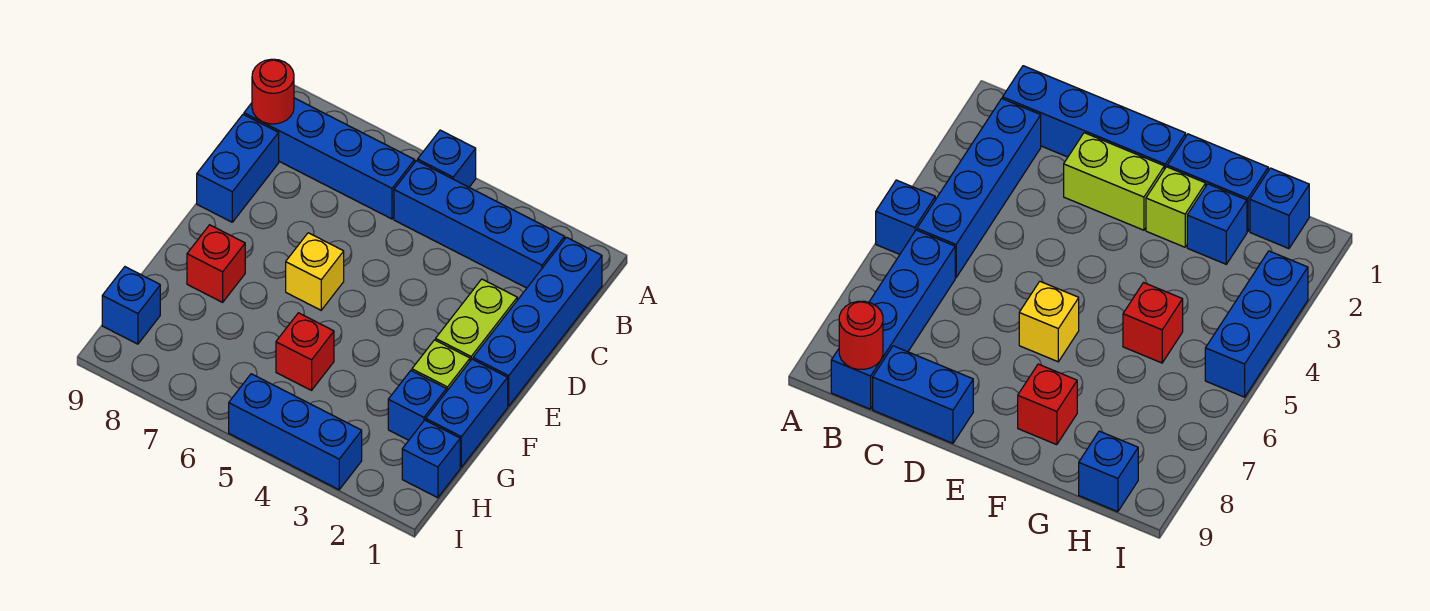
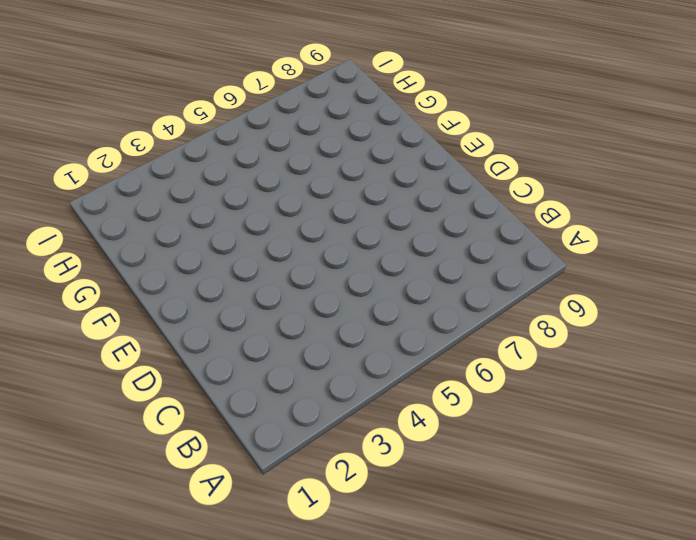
none -> blue brick A5 level 1
none -> blue brick B1:E1 level 1
none -> blue brick B2:B5 level 1

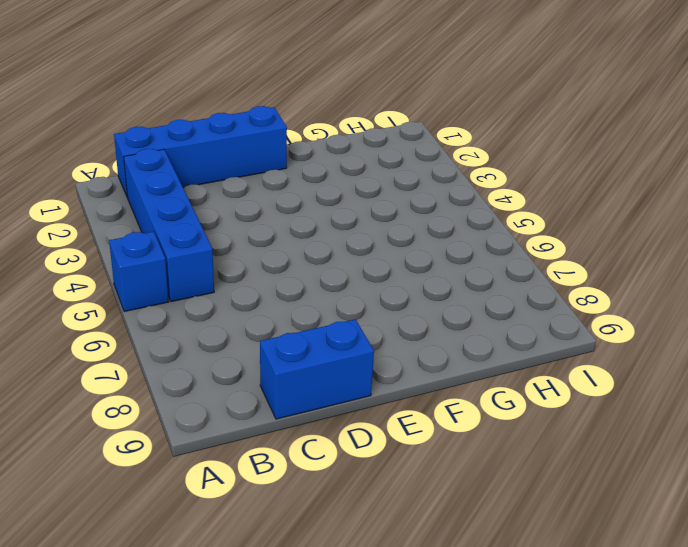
none -> blue brick B6:B9 level 1
none -> lime brick D2:E2 level 1
none -> yellow brick E6 level 1

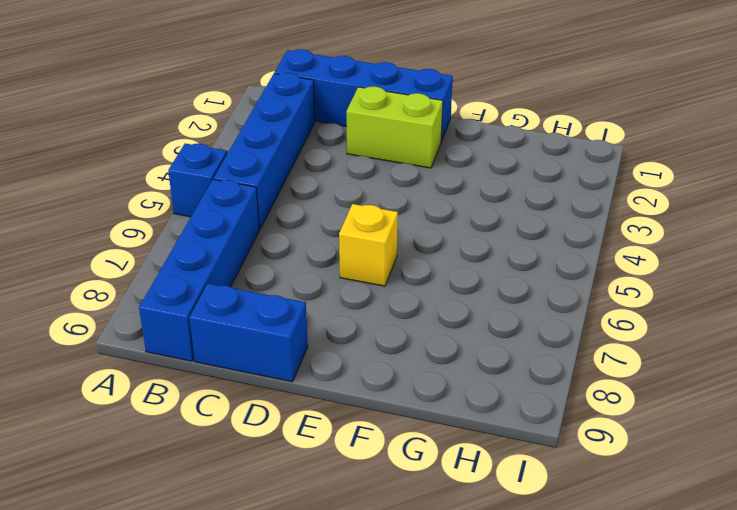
none -> blue brick F1:G1 level 1
none -> lime brick F2 level 1
none -> red brick F8 level 1

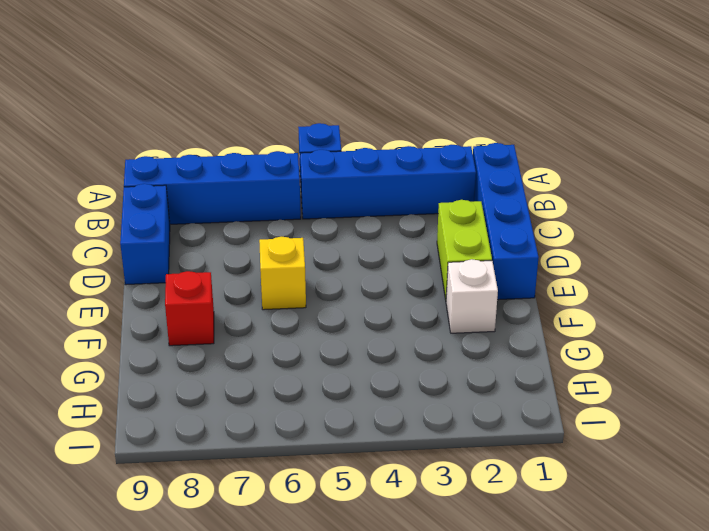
white brick F2 level 1 -> lime brick F2 level 1
none -> blue brick F1:G1 level 1
none -> blue brick G2 level 1
none -> red brick G5 level 1

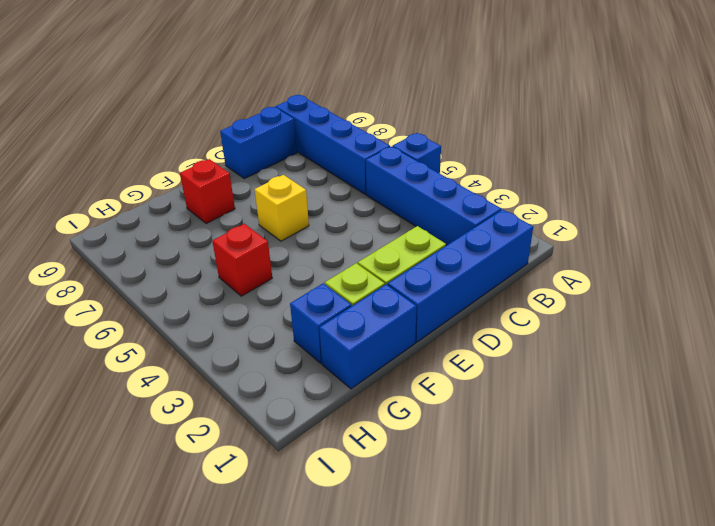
none -> blue brick H1 level 1
none -> blue brick H9 level 1
none -> blue brick I3:I5 level 1

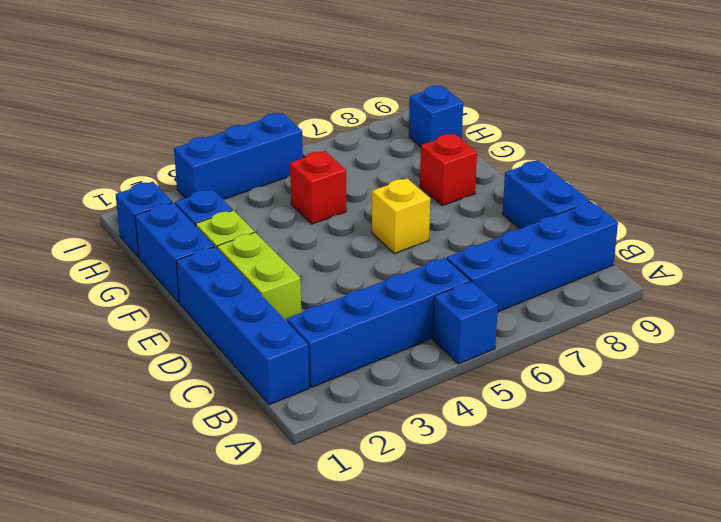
none -> red round brick B9 level 2

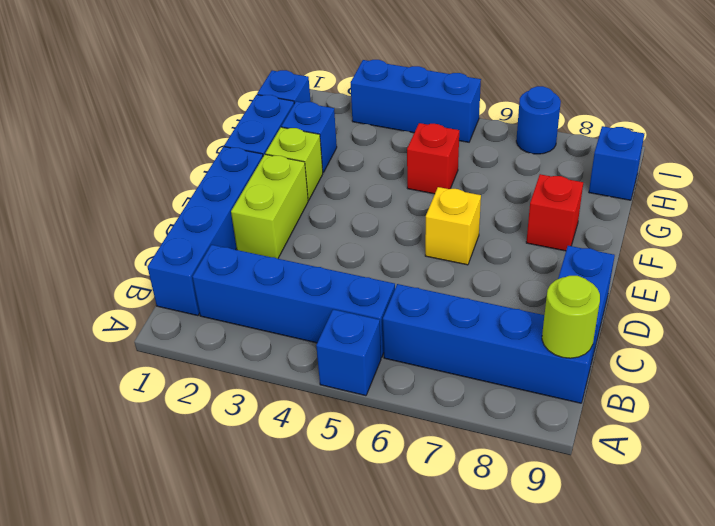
lime round brick B9 level 2 -> red round brick B9 level 2
blue round brick I7 level 1 -> none

